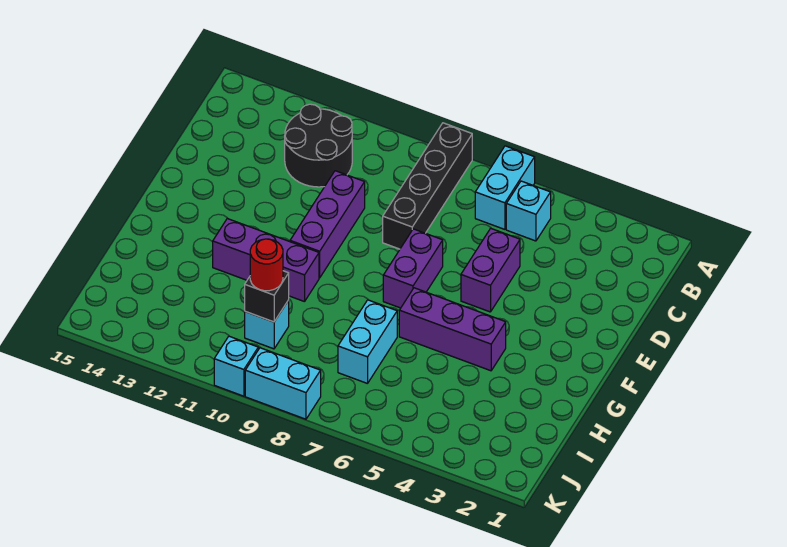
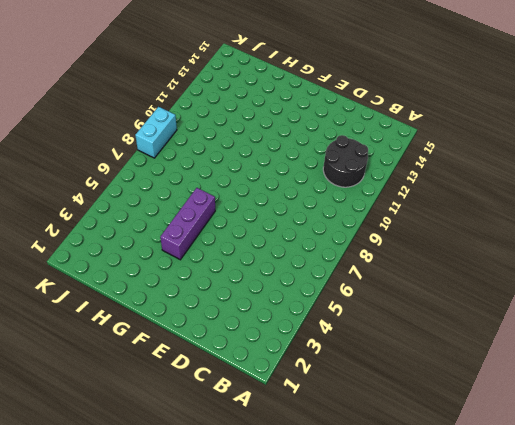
none -> cyan brick A6:B6 level 1
none -> black brick A8:D8 level 1
none -> cyan brick B5 level 1

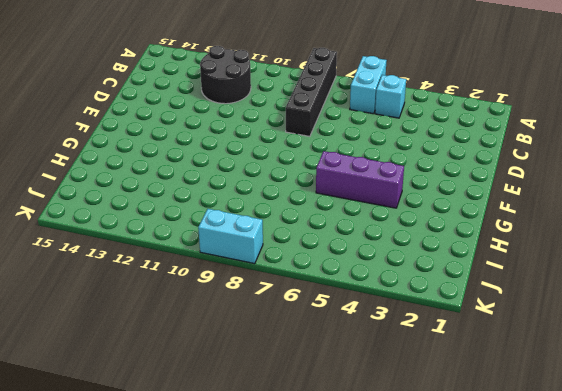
none -> purple brick D5:E5 level 1
none -> purple brick D10:F10 level 1
none -> purple brick E7:F7 level 1

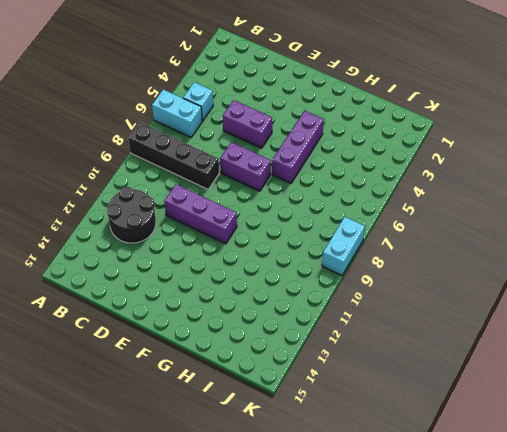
none -> purple brick G10:G12 level 1
none -> cyan brick H7:I7 level 1
none -> cyan brick I10 level 1

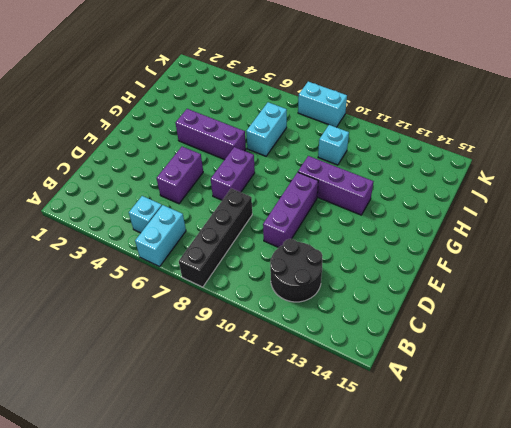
none -> cyan brick K10 level 1
none -> black brick I10 level 2
none -> red round brick I10 level 3

